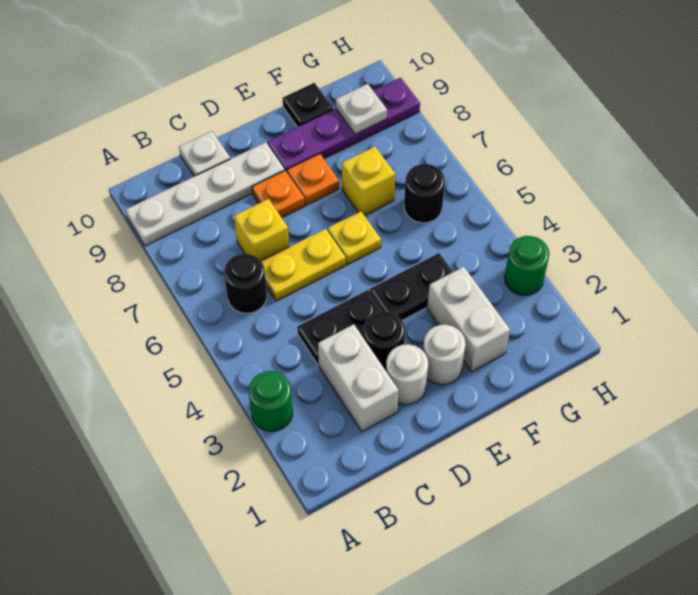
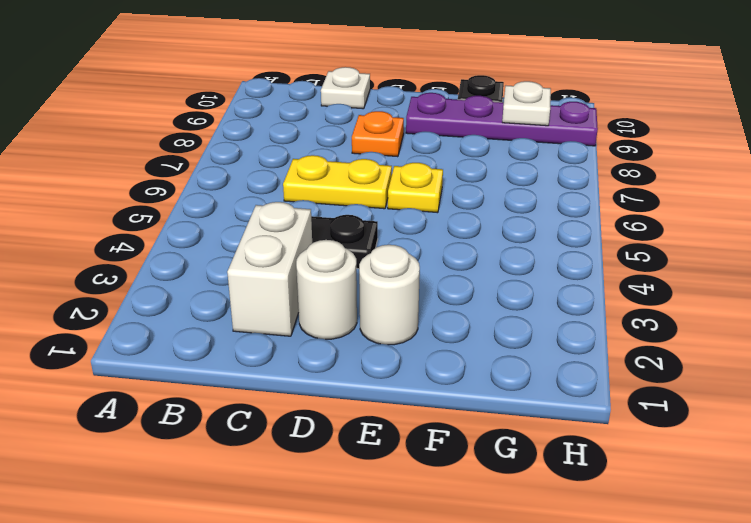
none -> green round brick A3 level 1
none -> white plate A9:D9 level 1
none -> black round brick B6 level 1

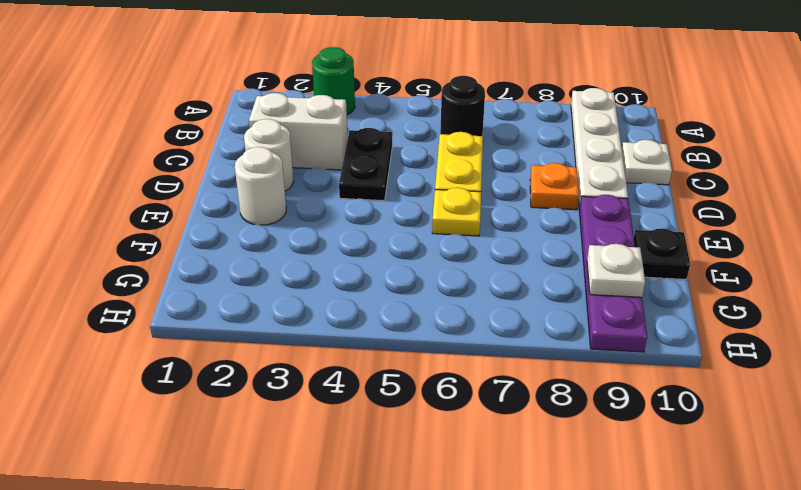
none -> yellow brick C7 level 1
none -> black round brick D3 level 1
none -> black plate E4:F4 level 1

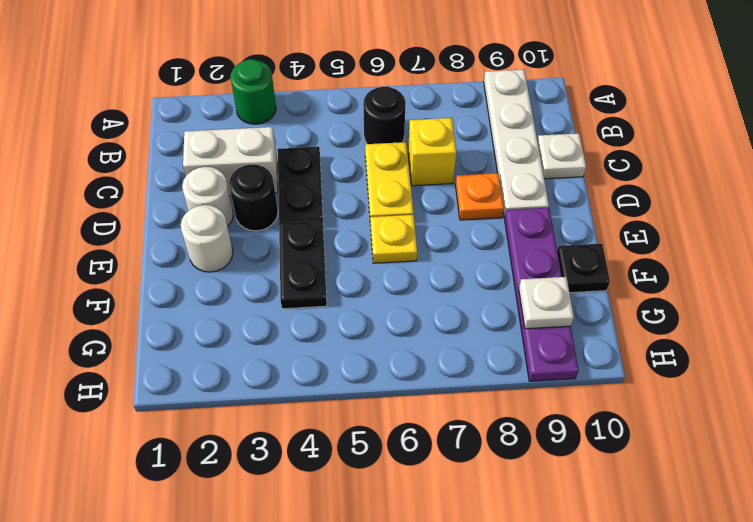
none -> orange plate E8 level 1
none -> white brick F2:F3 level 1
none -> yellow brick F7 level 1

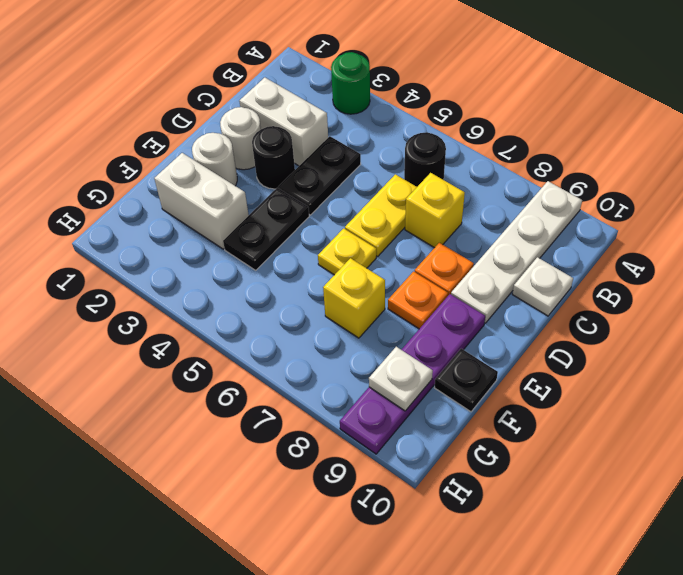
none -> black round brick G6 level 1
none -> green round brick H3 level 1

